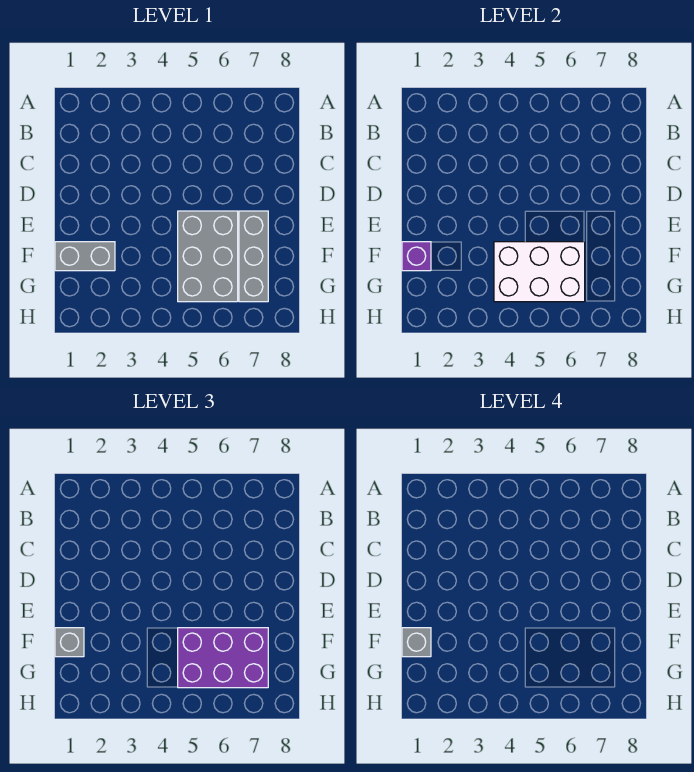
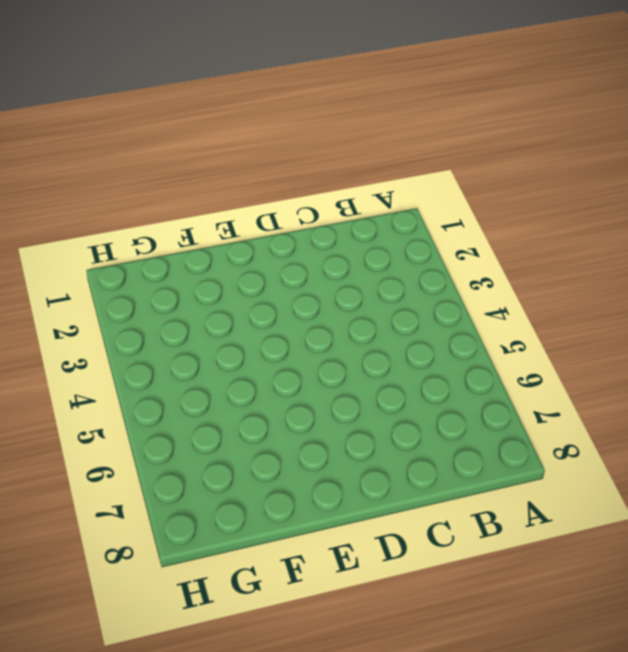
none -> grey brick E5:G6 level 1
none -> grey brick E7:G7 level 1

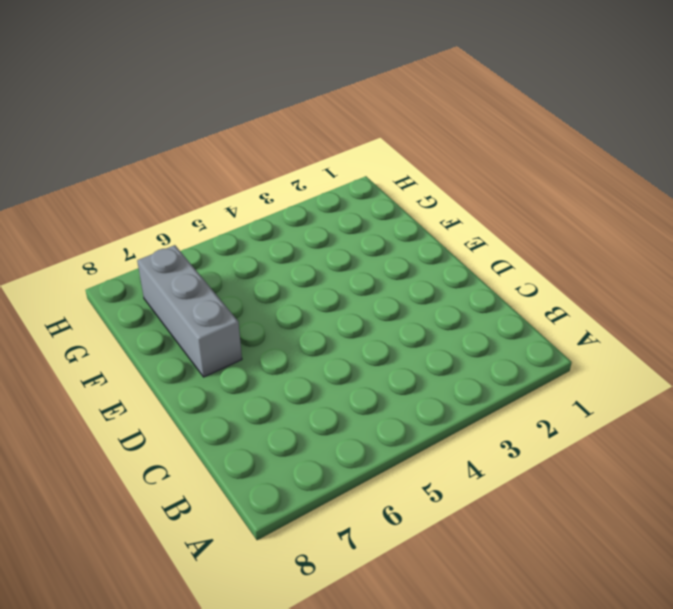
none -> grey brick E5:G6 level 1
none -> grey brick F1:F2 level 1

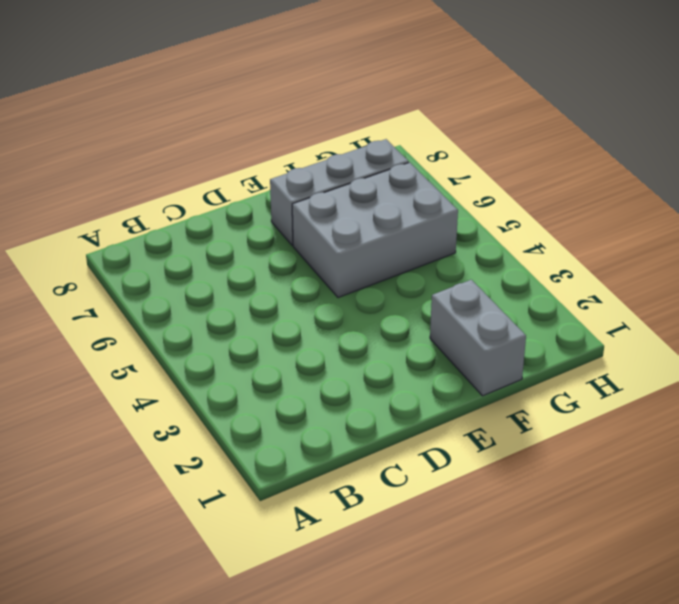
none -> purple brick F1 level 2
none -> white brick F4:G6 level 2

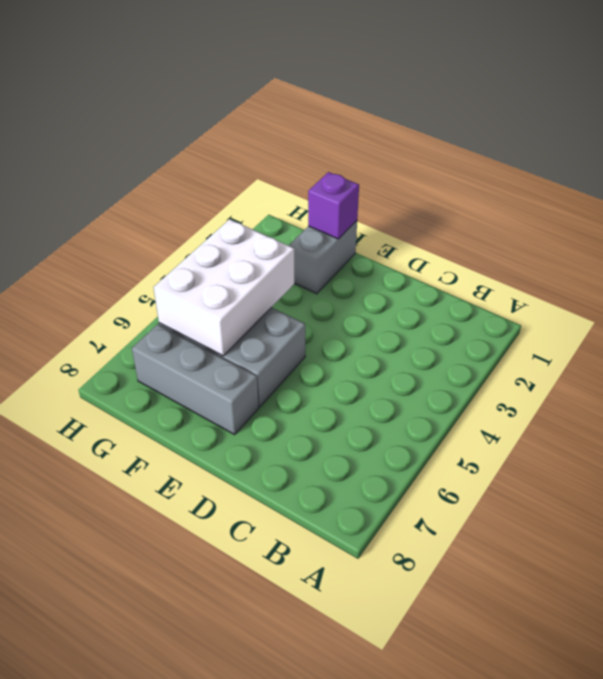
none -> grey brick F1 level 3
none -> purple brick F5:G7 level 3

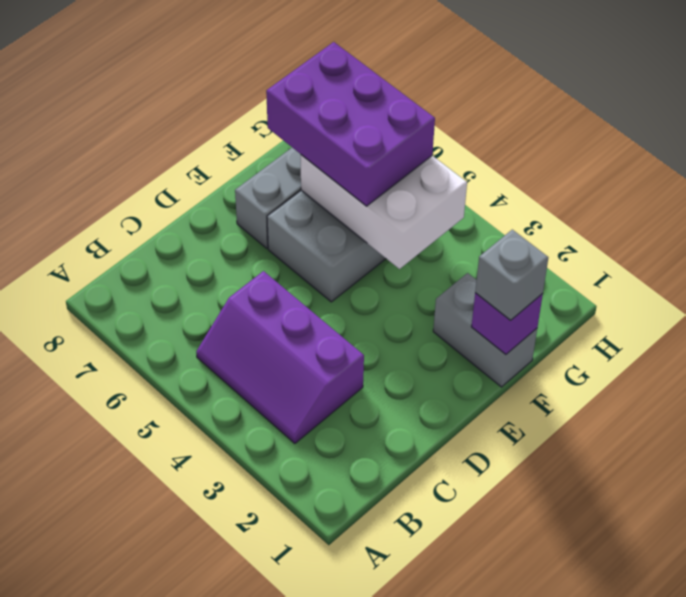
purple slope B3:C5 level 1 top C -> none
none -> grey brick F1 level 4

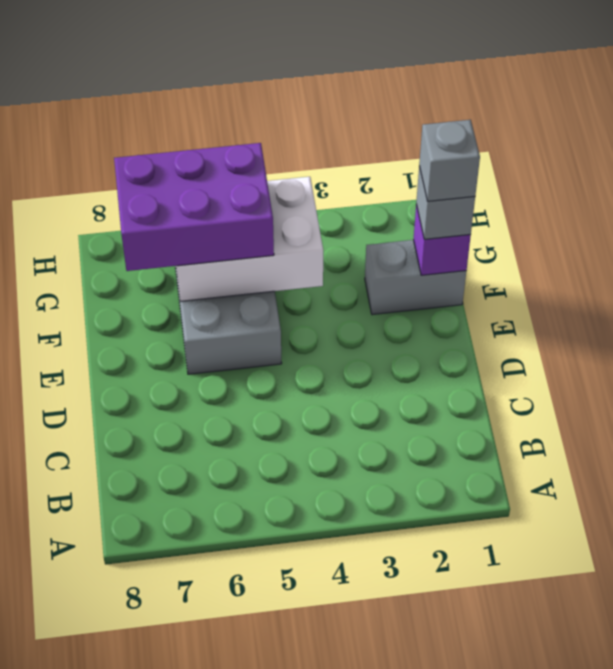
none -> grey brick E7:G7 level 1

